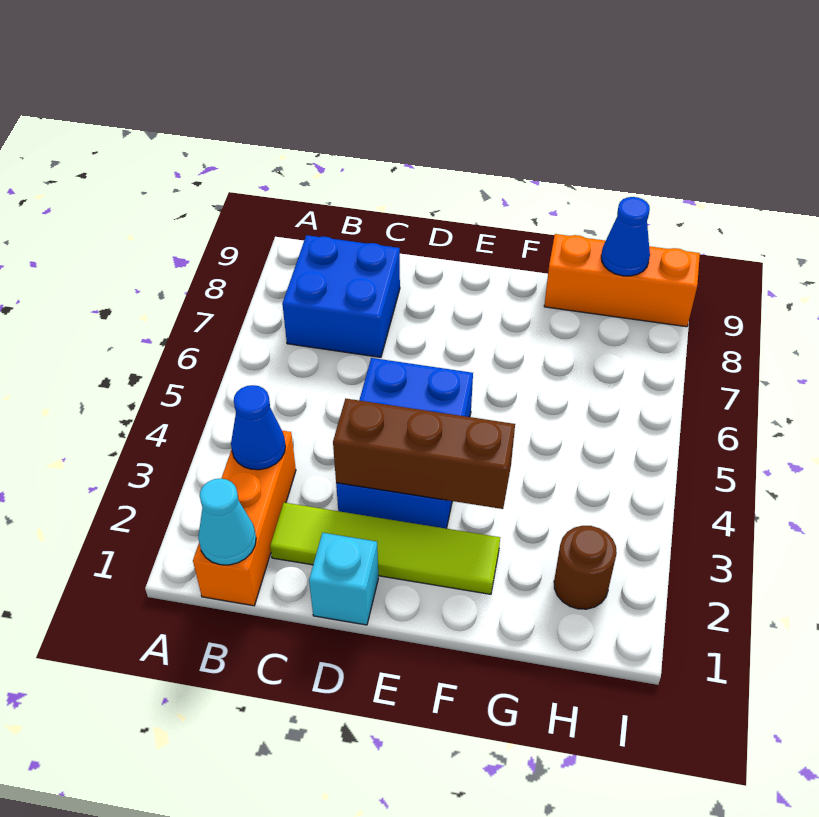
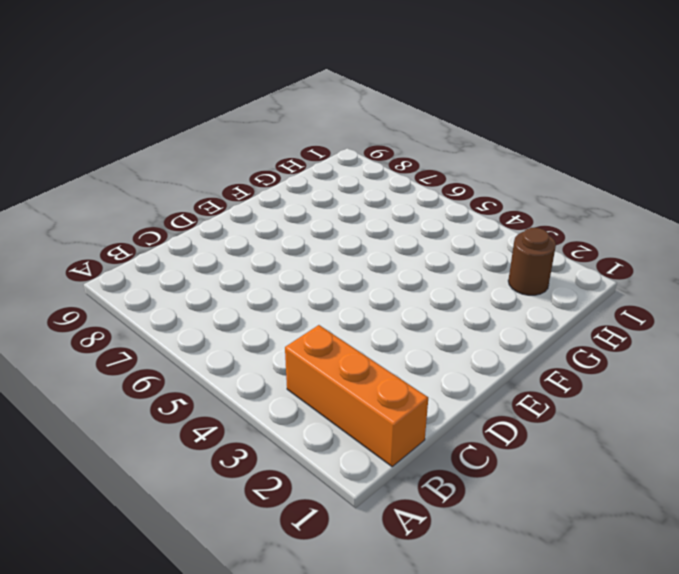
none -> blue brick B7:C8 level 1
none -> lime tile C2:F2 level 1

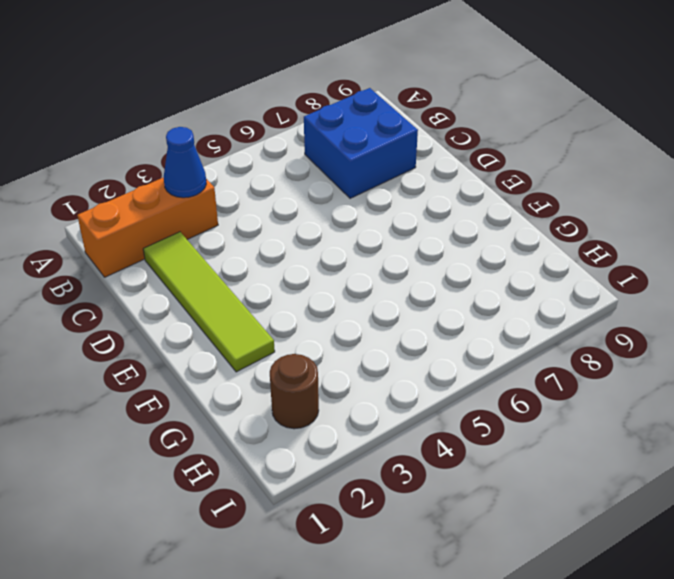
none -> cyan brick D1 level 1
none -> blue brick D3:E5 level 1

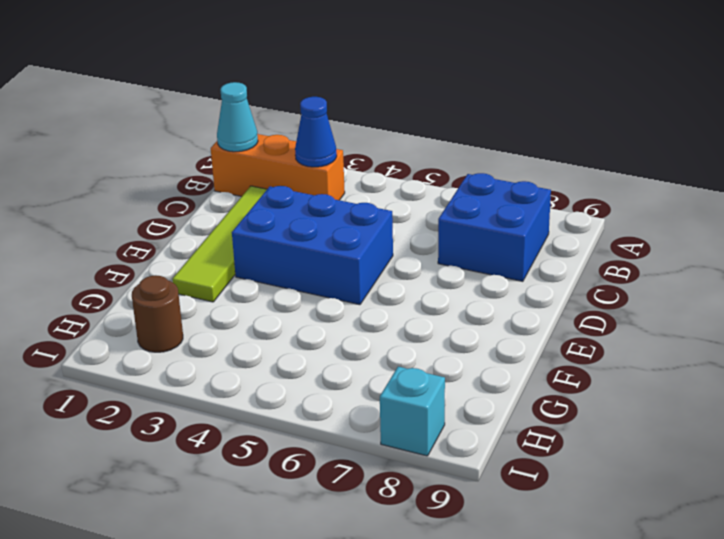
cyan brick I8 level 1 -> cyan brick D1 level 1
none -> orange brick G9:I9 level 1
none -> brown brick D3:F3 level 2

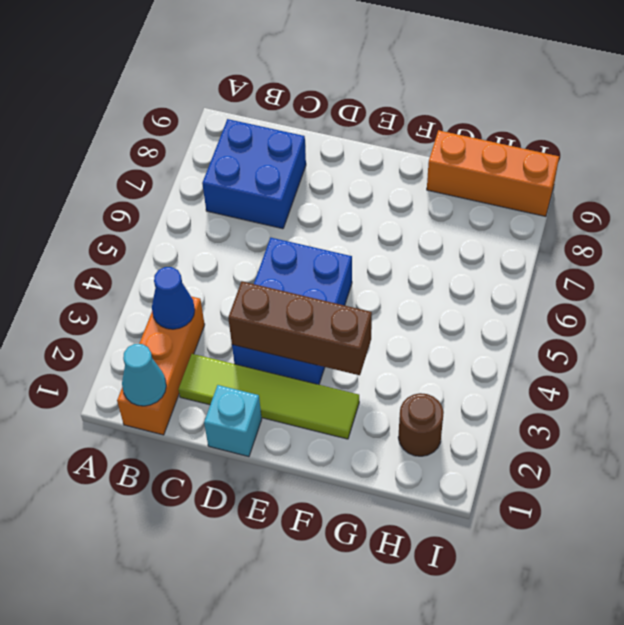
none -> blue cone H9 level 2

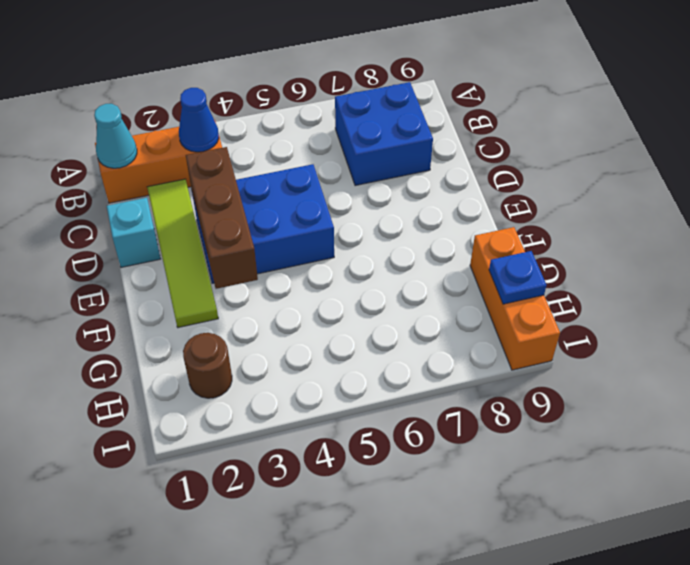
blue plate H9 level 2 -> blue cone H9 level 2

